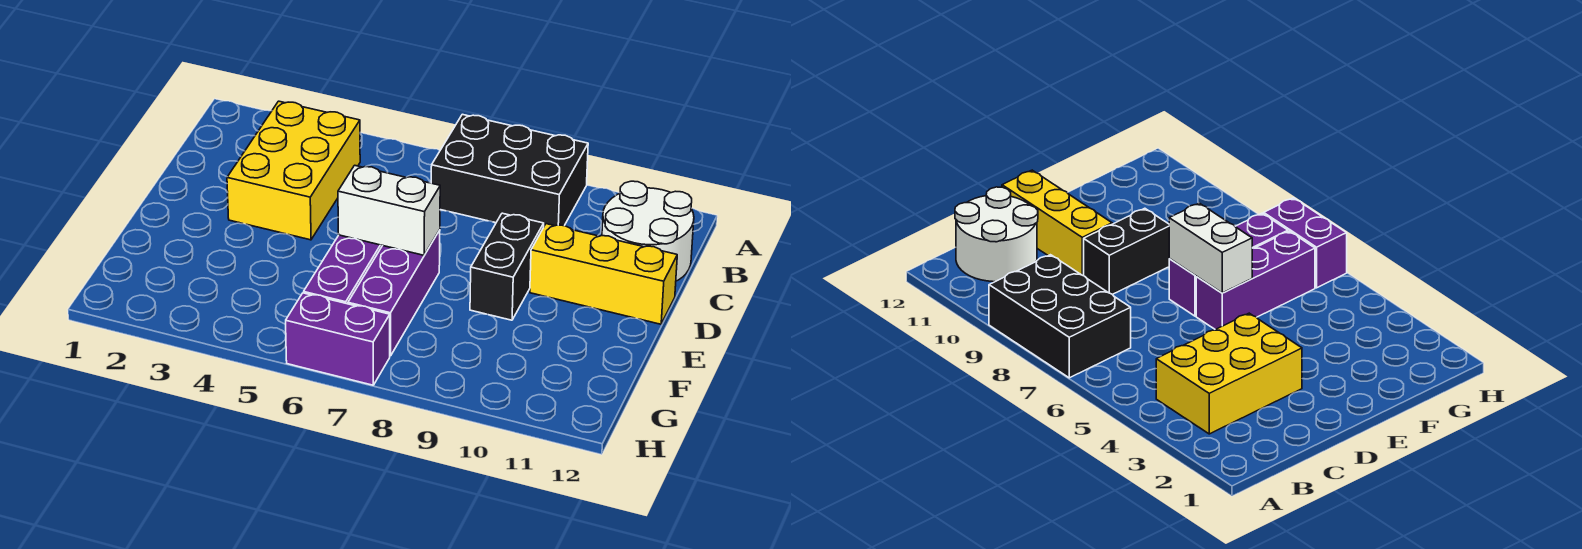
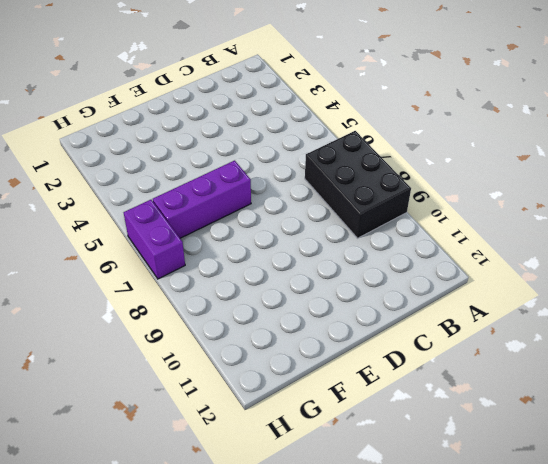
none -> yellow brick B3:D4 level 1
none -> white round brick B11:C12 level 1

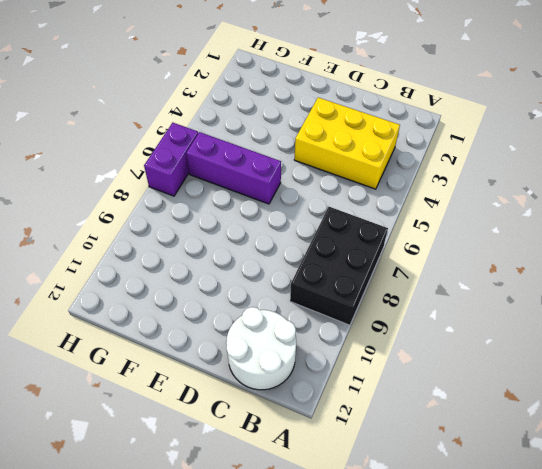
none -> black brick D9:E9 level 1
none -> yellow brick D10:D12 level 1

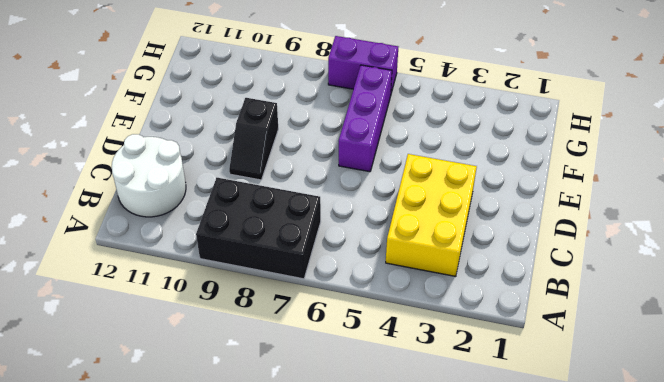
black slope D9:E9 level 1 top E -> black brick D9:E9 level 1
none -> yellow brick D10:D12 level 1
none -> purple brick E7:G7 level 1

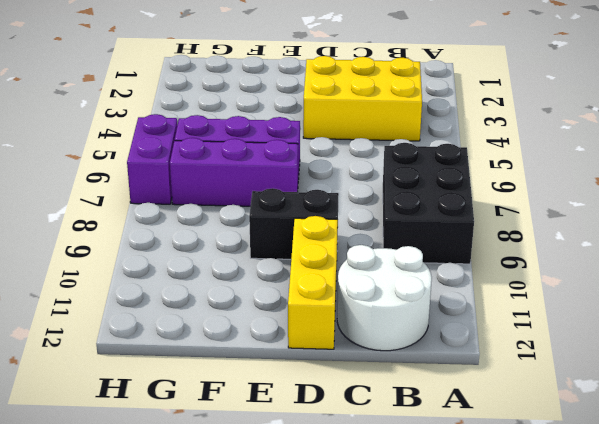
none -> white brick E6:E7 level 2

